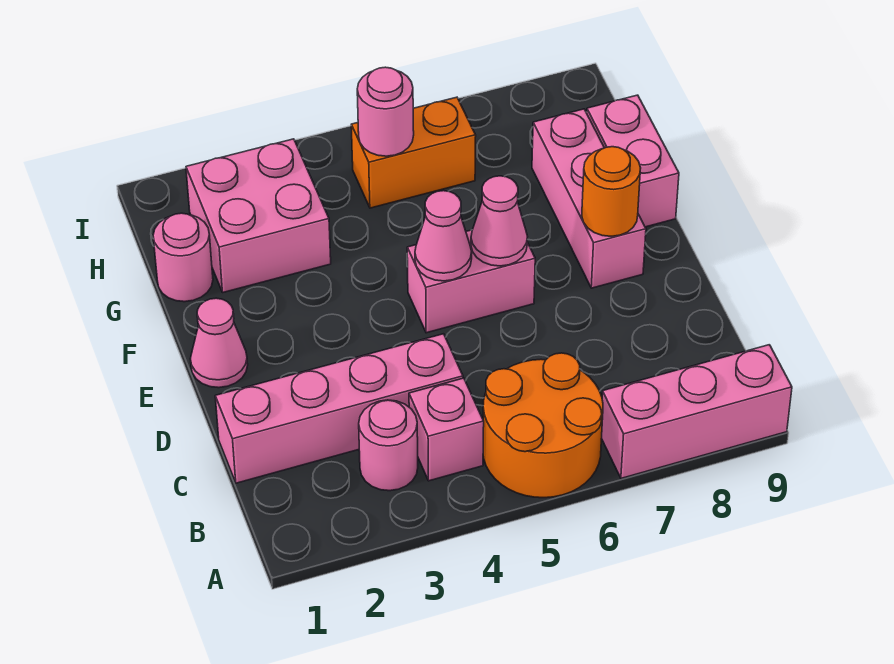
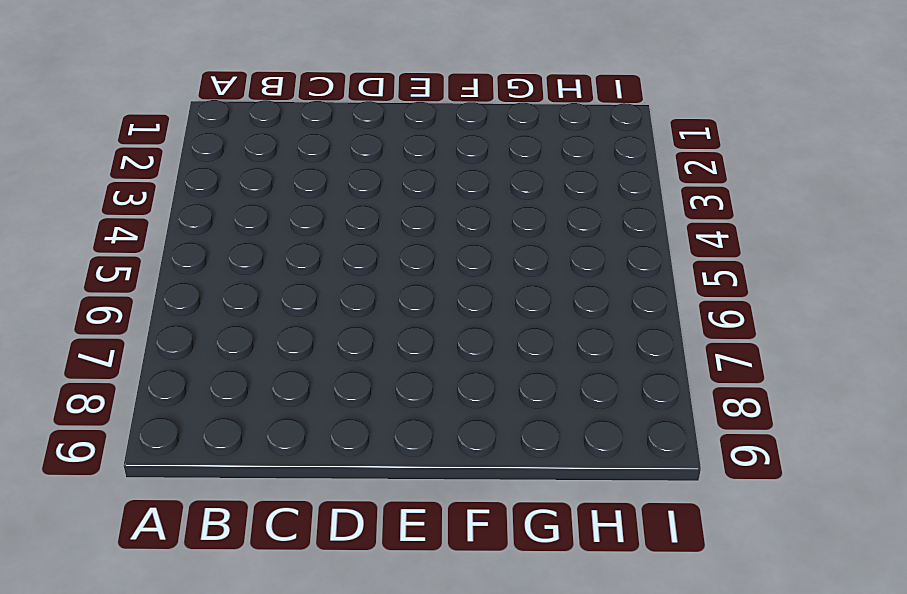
none -> orange round brick A5:B6 level 1
none -> pink brick A7:A9 level 1
none -> pink round brick B3 level 1

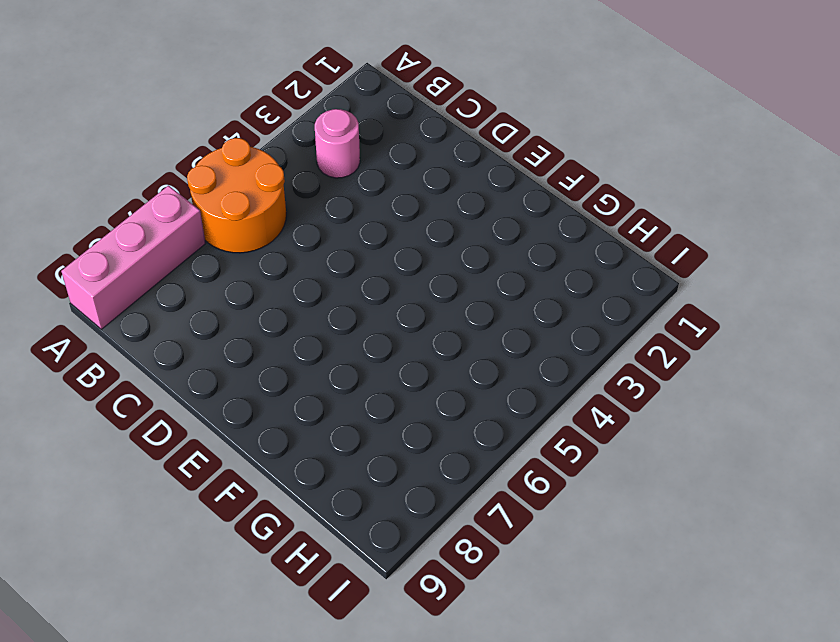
none -> pink brick B4 level 1
none -> pink brick C1:C4 level 1
none -> pink cone E1 level 1

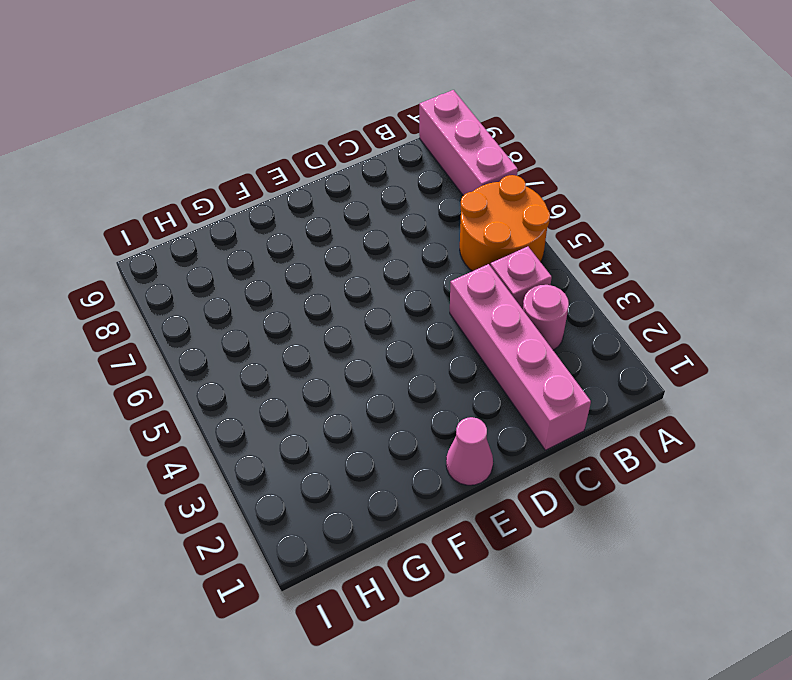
none -> pink brick E5:E6 level 1
none -> pink brick E8:G8 level 1
none -> pink brick F9:G9 level 1

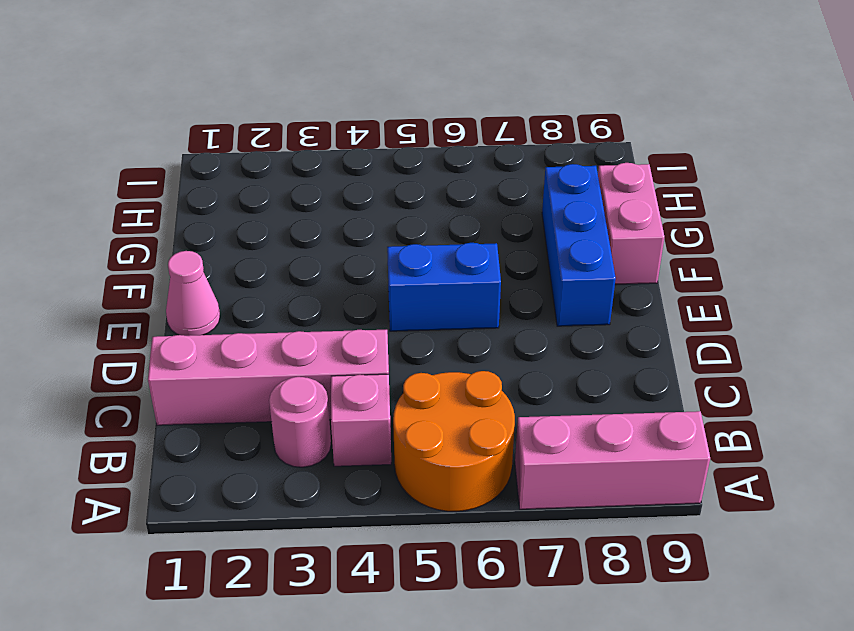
blue brick E5:E6 level 1 -> pink brick E5:E6 level 1
blue brick E8:G8 level 1 -> pink brick E8:G8 level 1
none -> pink round brick G1 level 1
none -> pink brick G2:H3 level 1
none -> orange brick H5:H6 level 1

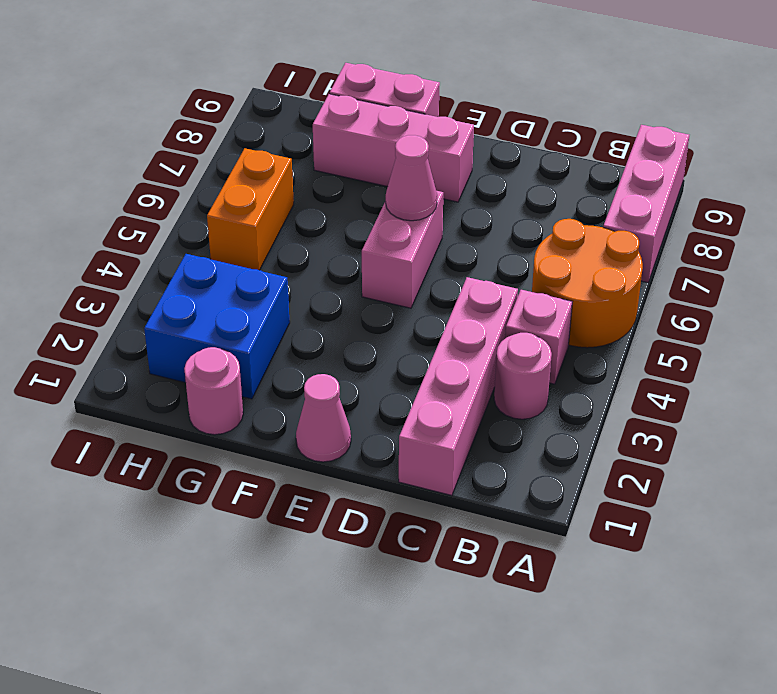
blue brick G2:H3 level 1 -> pink brick G2:H3 level 1
none -> pink cone E5 level 2
none -> orange round brick E8 level 2
none -> pink round brick H5 level 2

